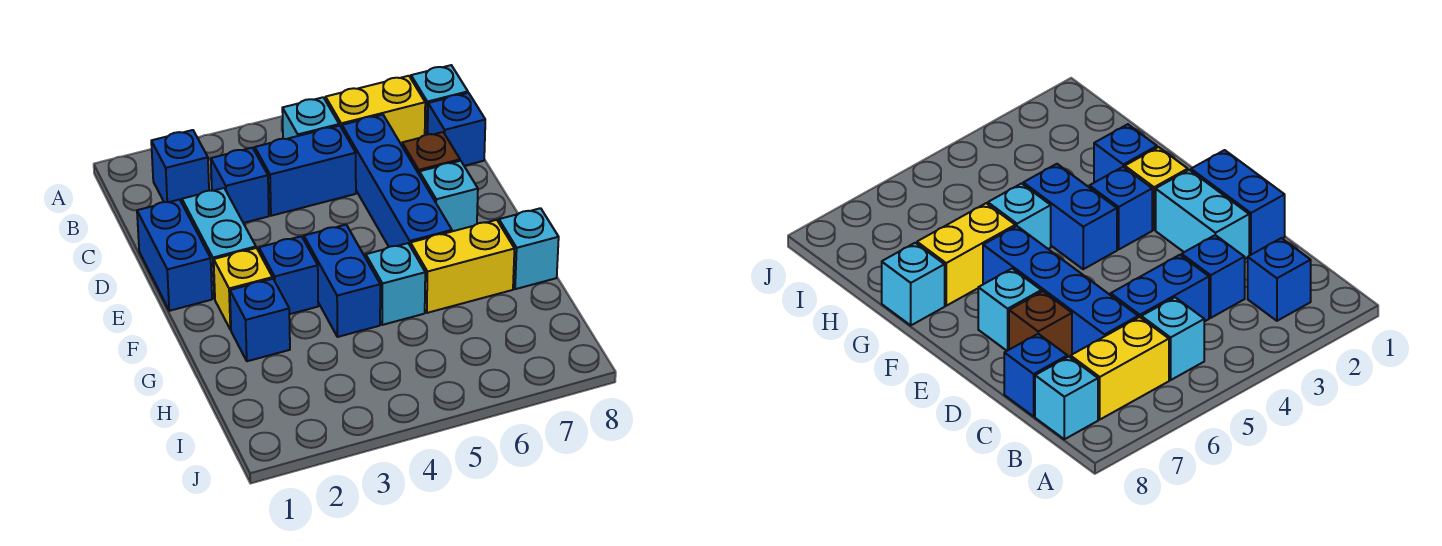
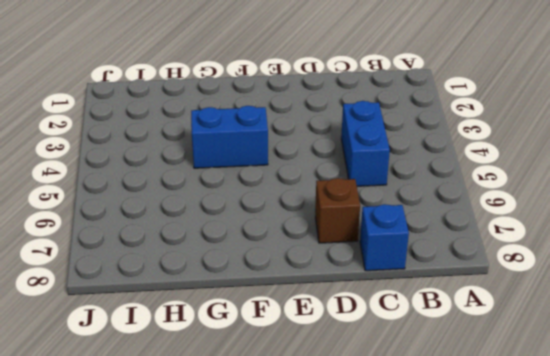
none -> blue brick B2 level 1
none -> cyan brick B5 level 1
none -> yellow brick B6:B7 level 1

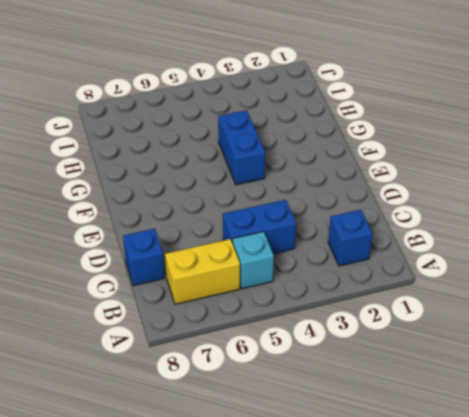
none -> cyan brick B8 level 1
none -> blue brick C3 level 1
none -> blue brick C6:F6 level 1

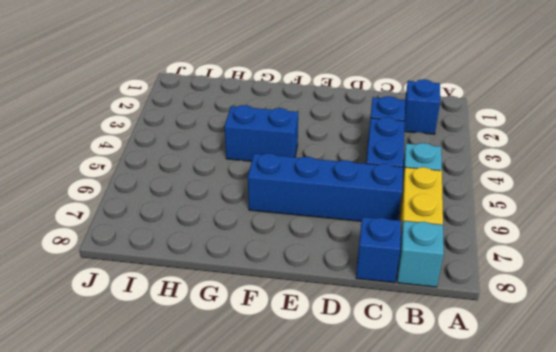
none -> blue brick D1:E1 level 1
none -> cyan brick D2:E2 level 1
none -> brown brick D7 level 1

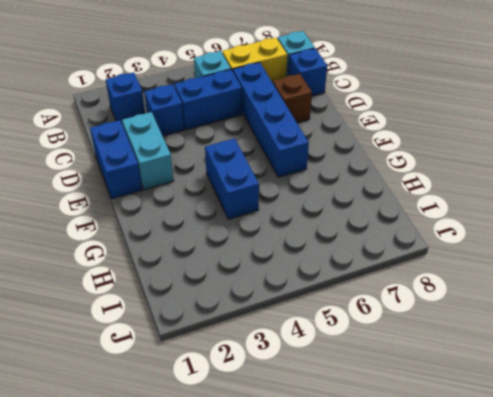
none -> cyan brick E7 level 1
none -> yellow brick F2 level 1
none -> blue brick F3 level 1

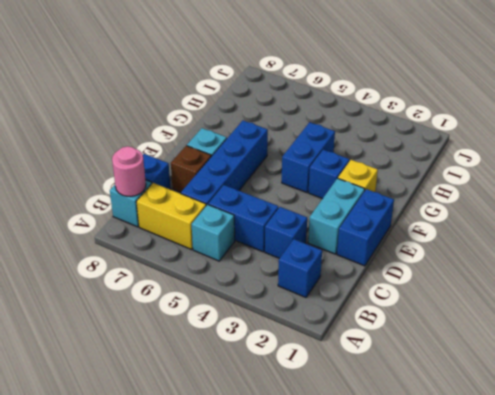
pink round brick B8 level 2 -> none
none -> blue brick G2 level 1
none -> cyan brick G5 level 1
none -> yellow brick G6:G7 level 1

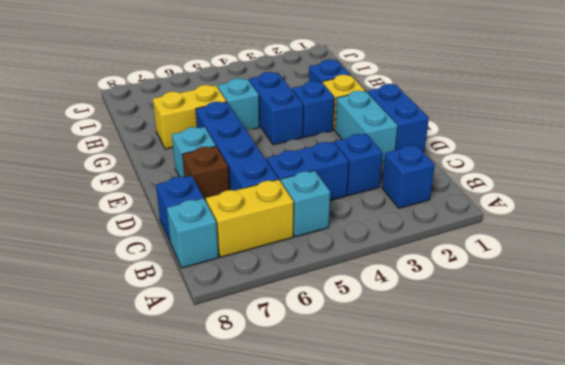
none -> cyan brick G8 level 1

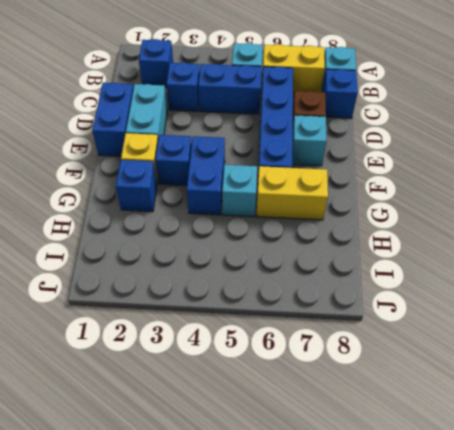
none -> cyan brick G8 level 1

